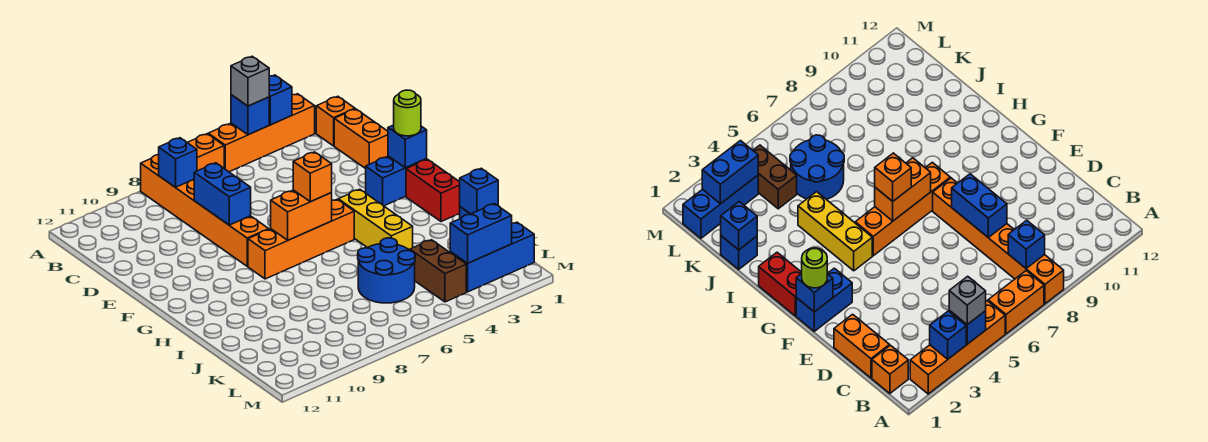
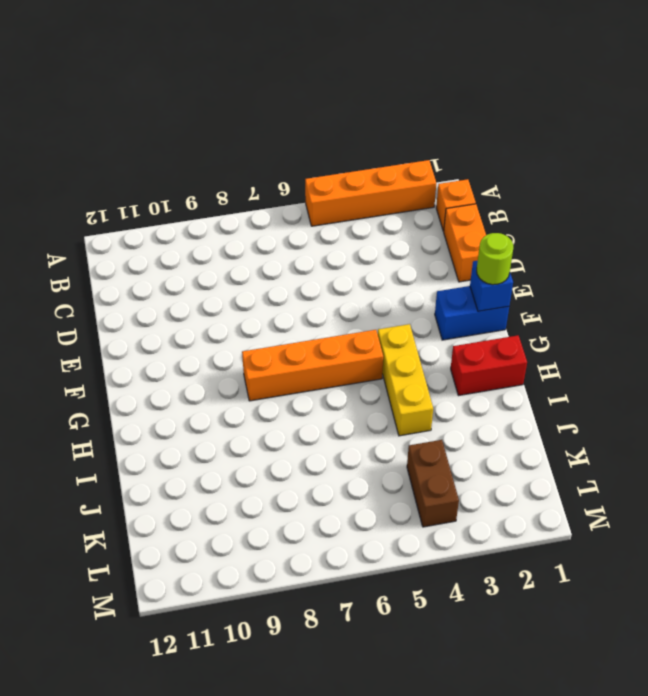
red brick H1:H2 level 1 -> red brick G1:H1 level 1
none -> orange brick A6:A7 level 1
none -> orange brick A8:F8 level 1
none -> blue brick J1 level 1

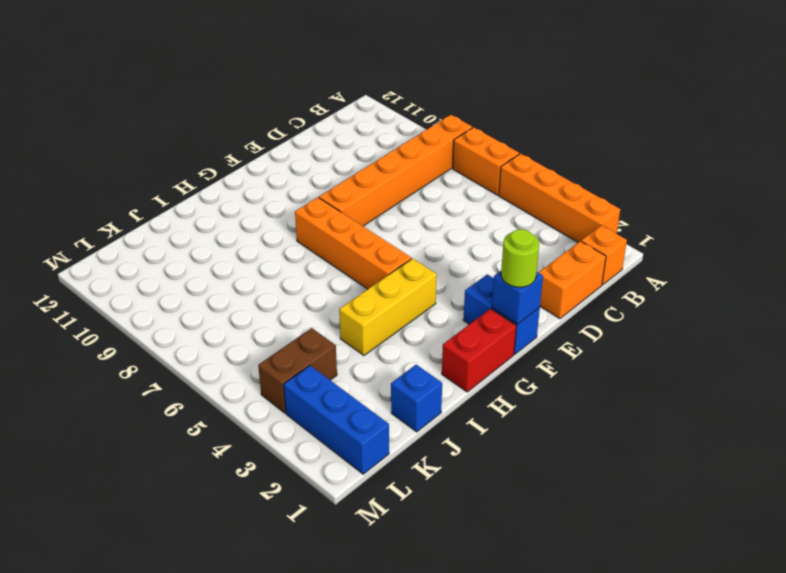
none -> blue round brick J5:K6 level 1
none -> blue brick A3 level 2
none -> blue brick A4 level 2

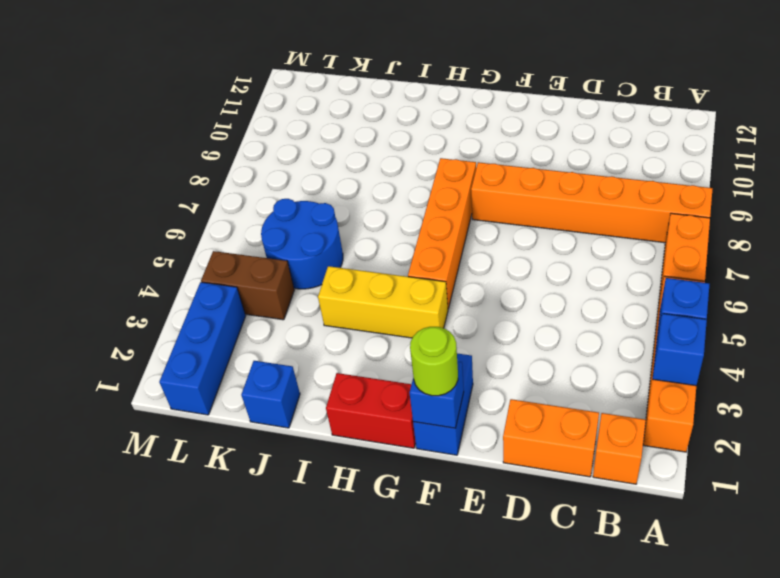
none -> blue brick B8 level 2
none -> blue brick D8:E8 level 2
none -> orange brick G6:G7 level 2

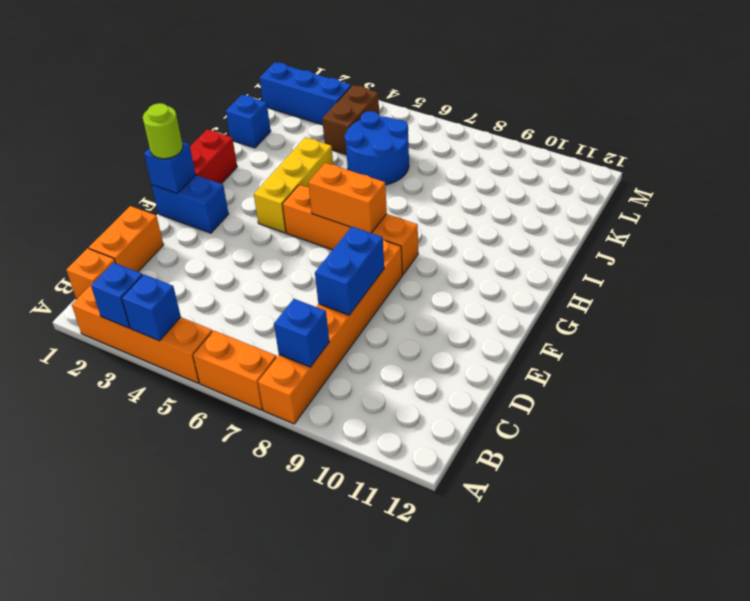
none -> blue brick J1 level 2
none -> blue brick L2:L3 level 2
none -> grey brick A4 level 3

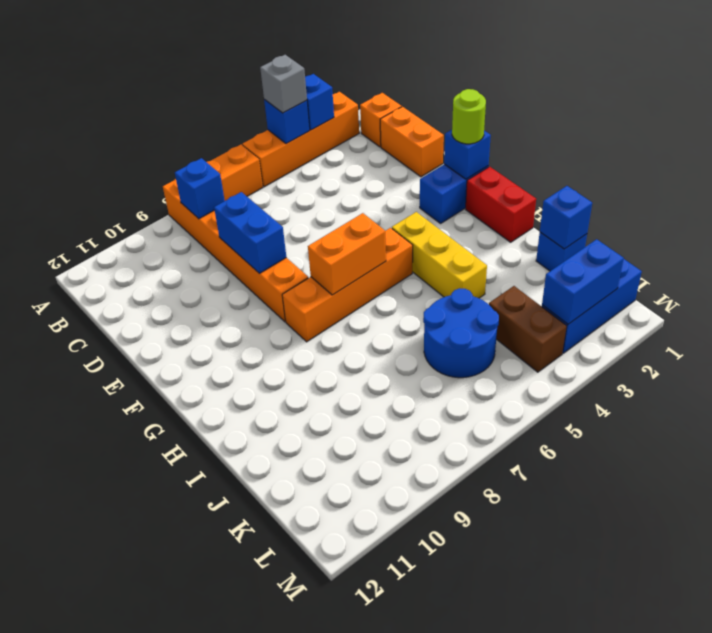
none -> orange brick G6 level 3

